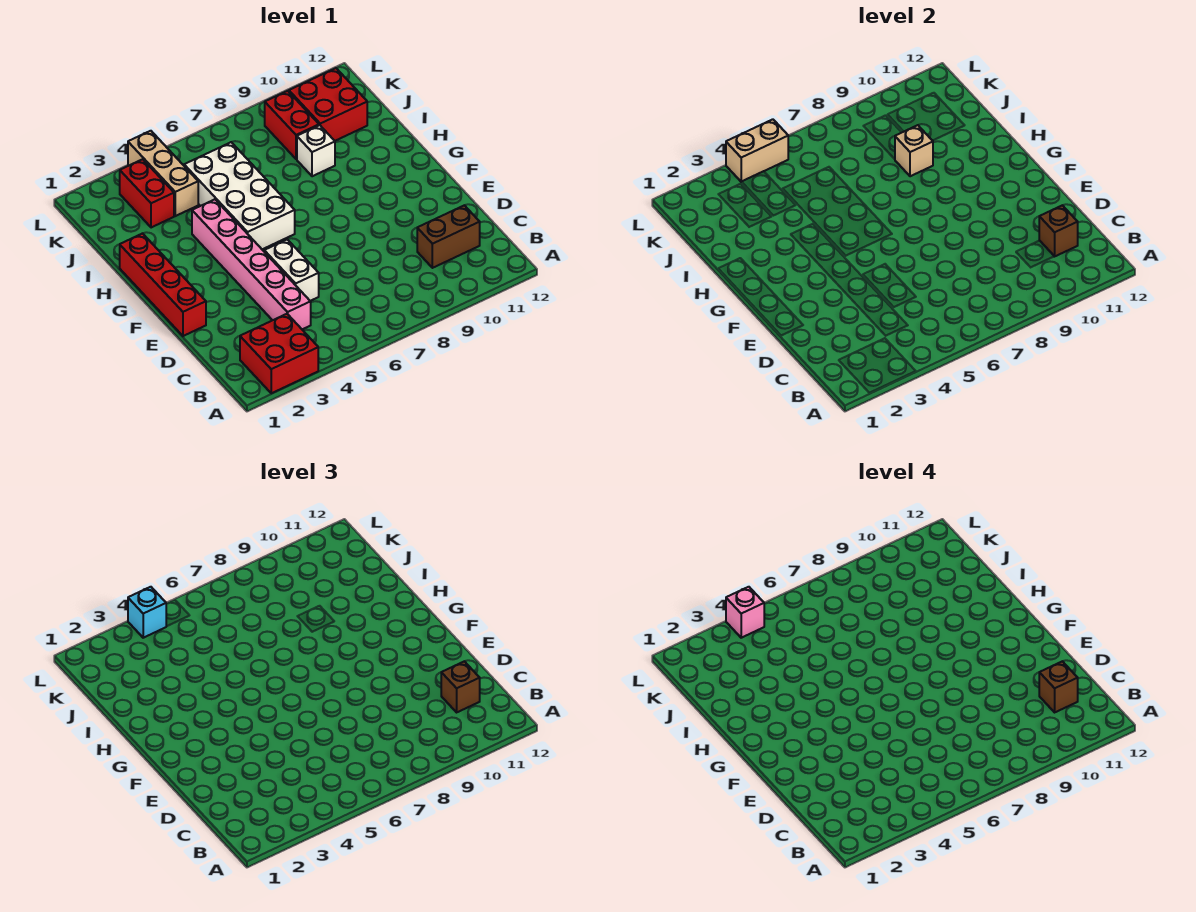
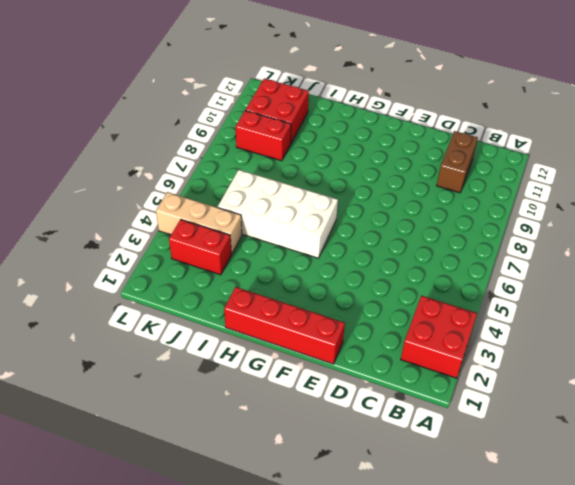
none -> pink brick C4:H4 level 1
none -> white brick D5:E5 level 1
none -> white brick I9 level 1

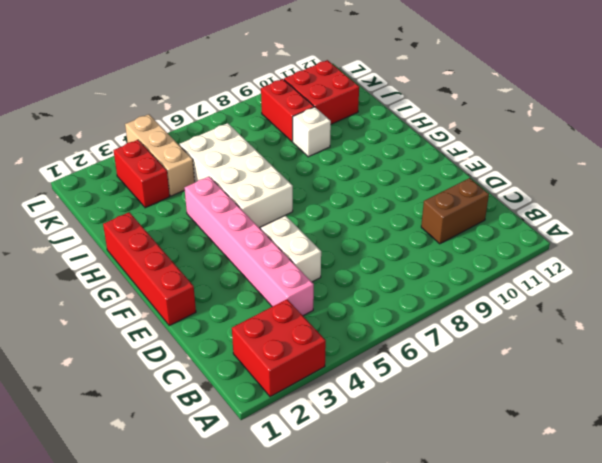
none -> brown brick C11 level 2
none -> tan brick I9 level 2
none -> tan brick L4:L5 level 2

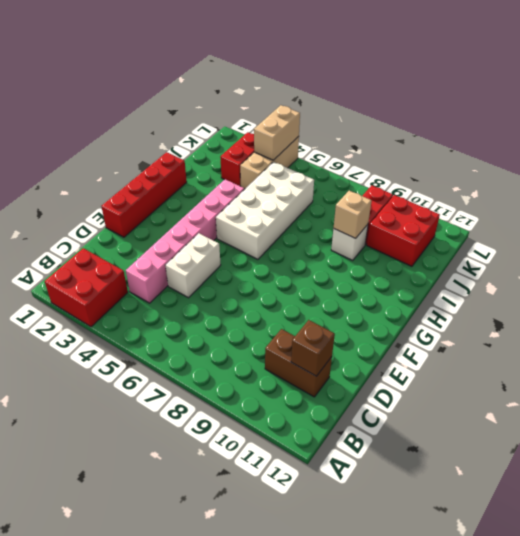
tan brick K4:L4 level 2 -> tan brick L4:L5 level 2
none -> brown brick C11 level 3
none -> cyan brick L4 level 3
none -> brown brick C11 level 4

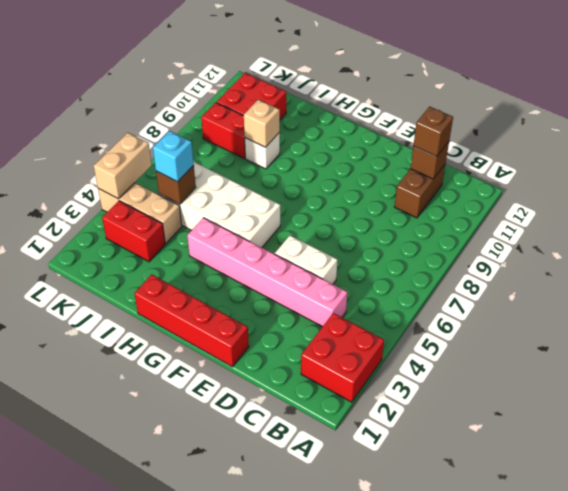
brown brick J5 level 2 -> brown brick C11 level 4
cyan brick J5 level 3 -> cyan brick L4 level 3
none -> pink brick L4 level 4

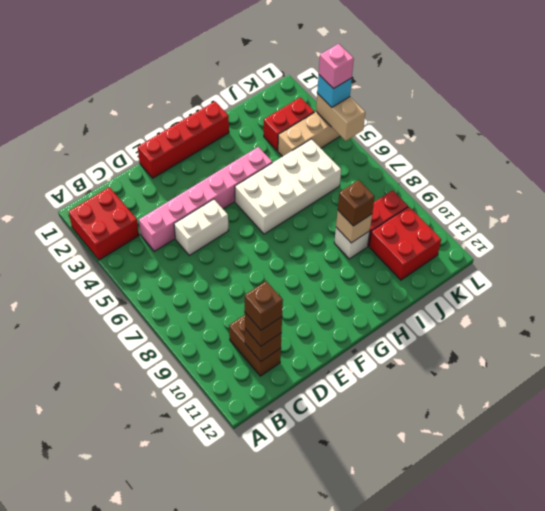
brown brick I9 level 3 -> none

